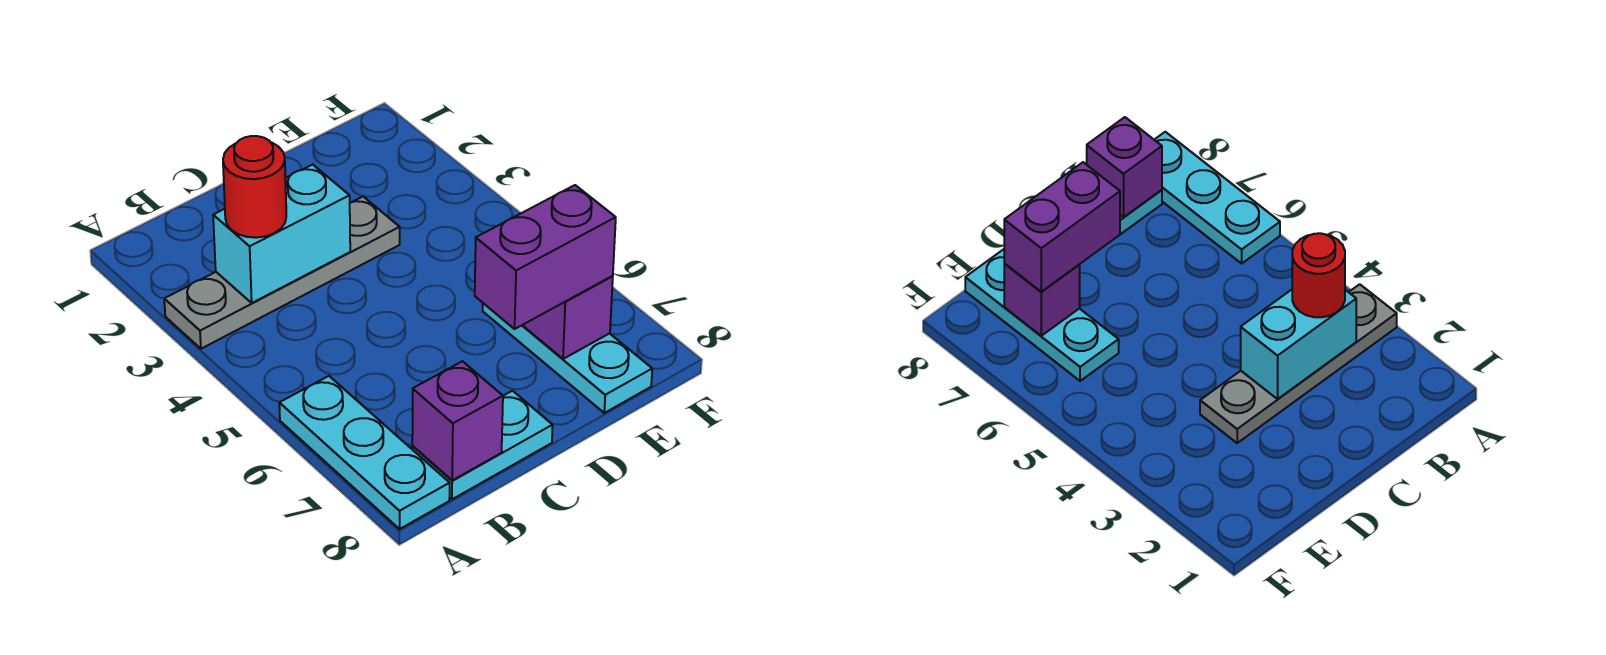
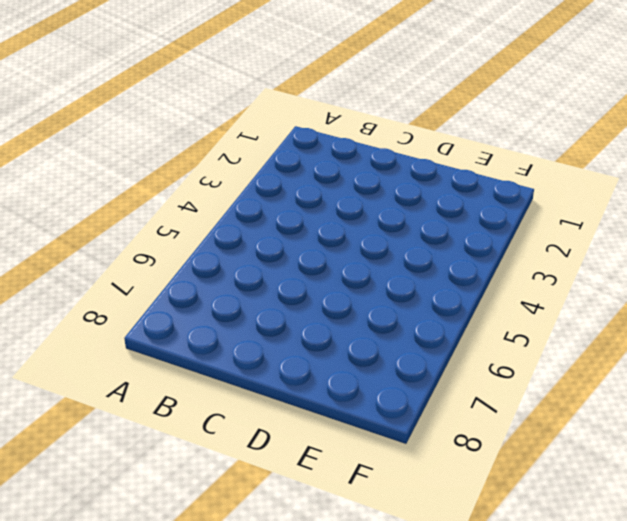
none -> grey plate A3:D3 level 1
none -> cyan plate A6:A8 level 1

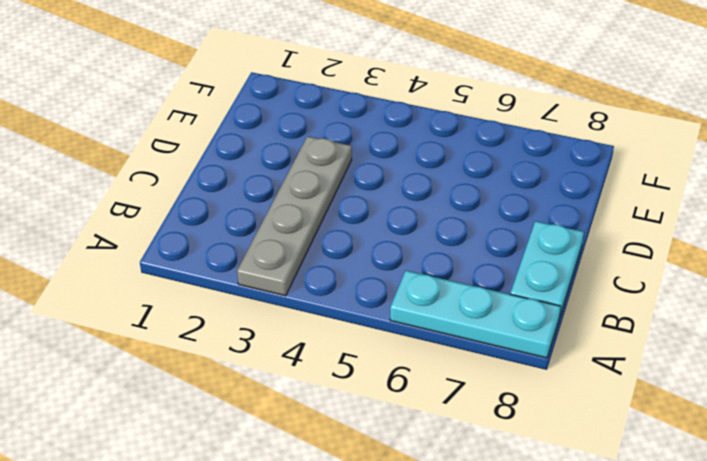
none -> cyan plate E6:E8 level 1
none -> cyan brick B3:C3 level 2

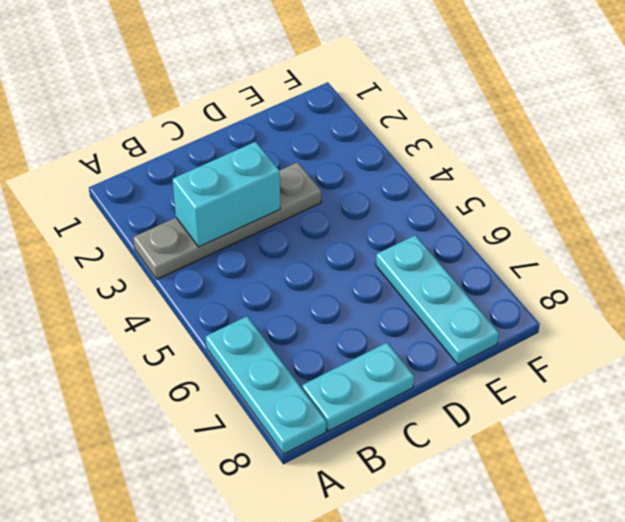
none -> purple brick B8 level 2
none -> purple brick E7 level 2

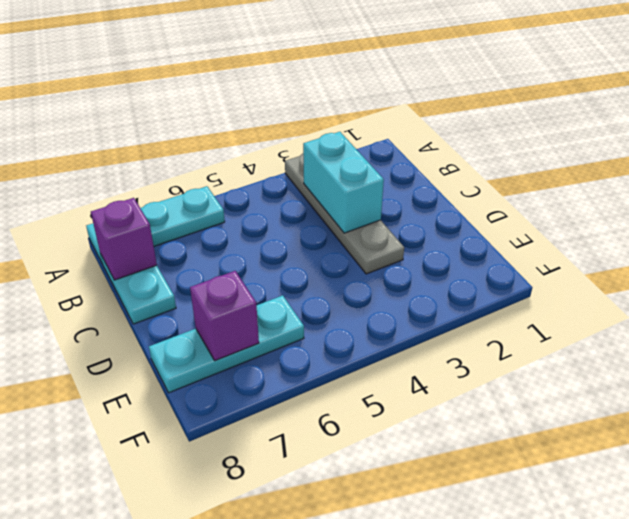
none -> red round brick B3 level 3
none -> purple brick D7:E7 level 3

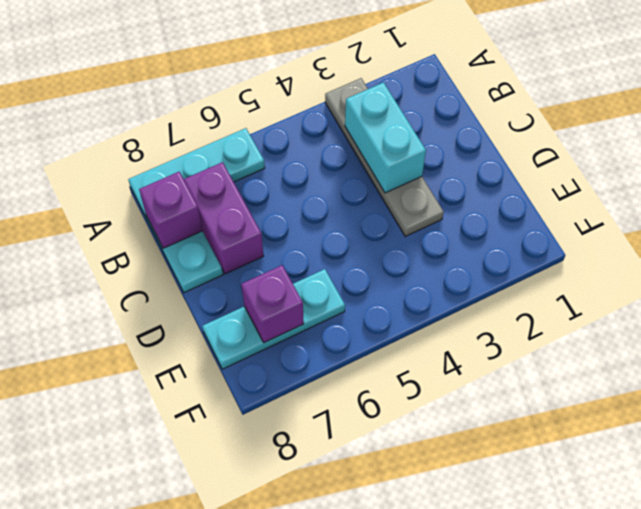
purple brick B7:C7 level 1 -> purple brick D7:E7 level 3
none -> red round brick B3 level 3

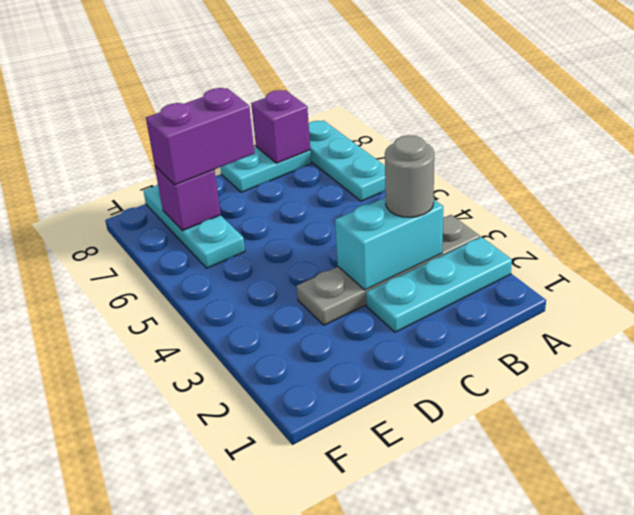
cyan plate A2:C2 level 1 -> none
grey round brick B3 level 3 -> red round brick B3 level 3

